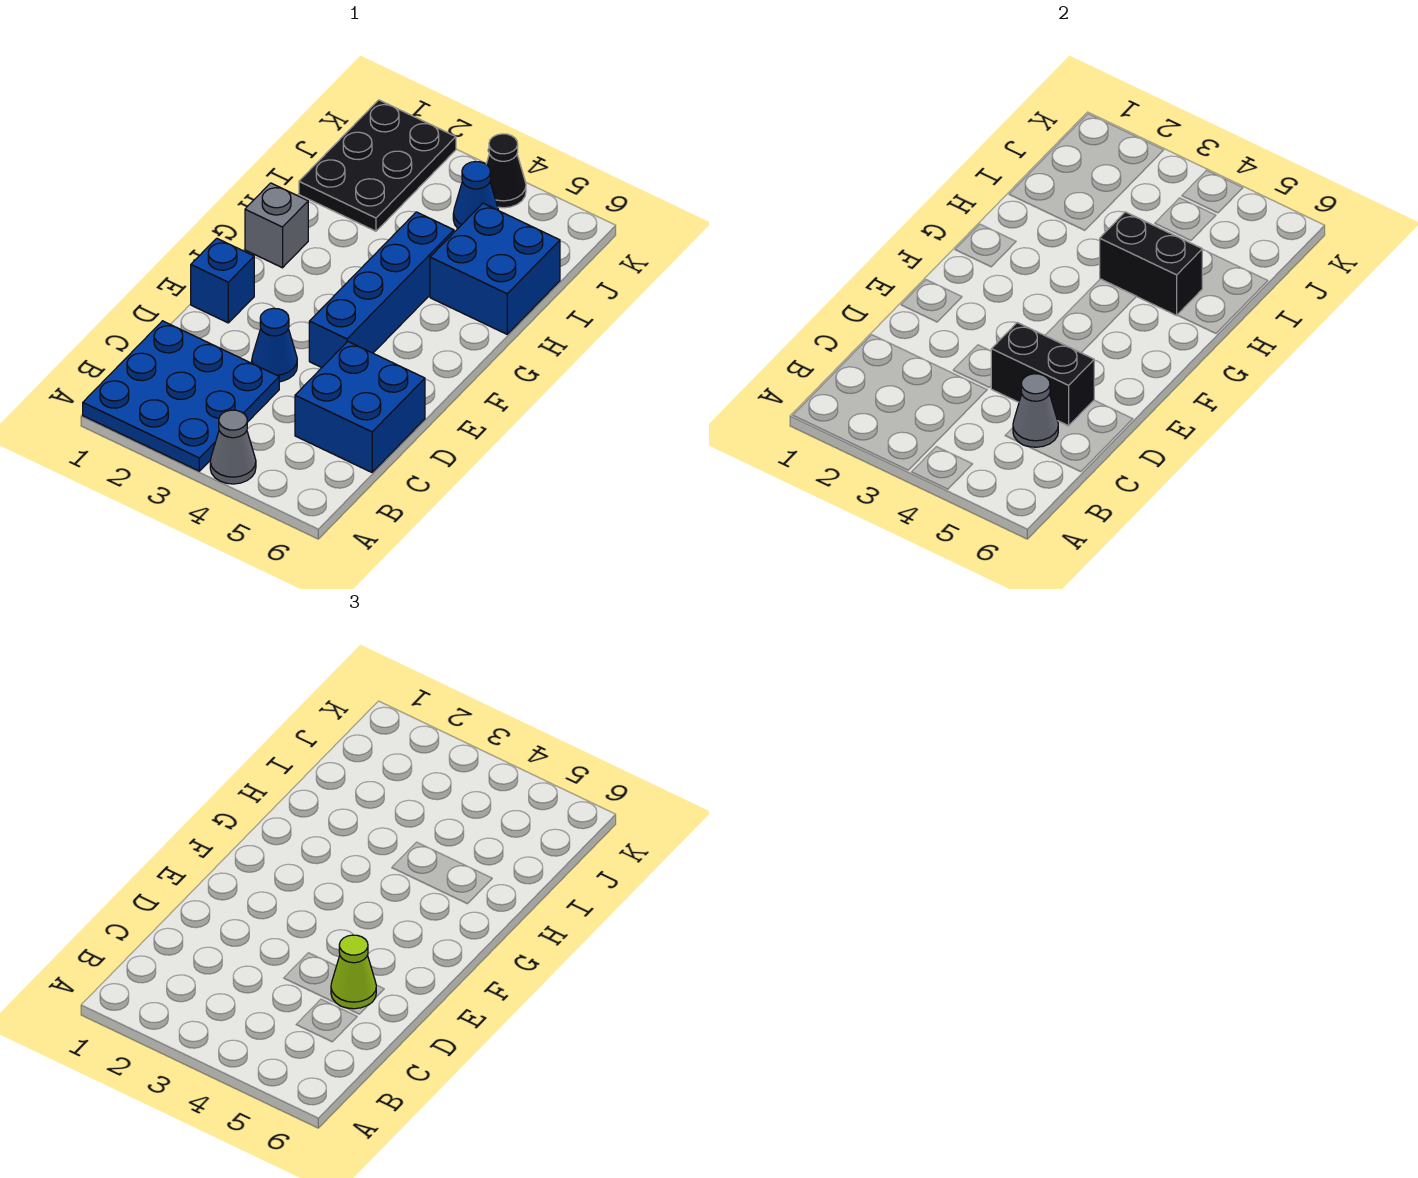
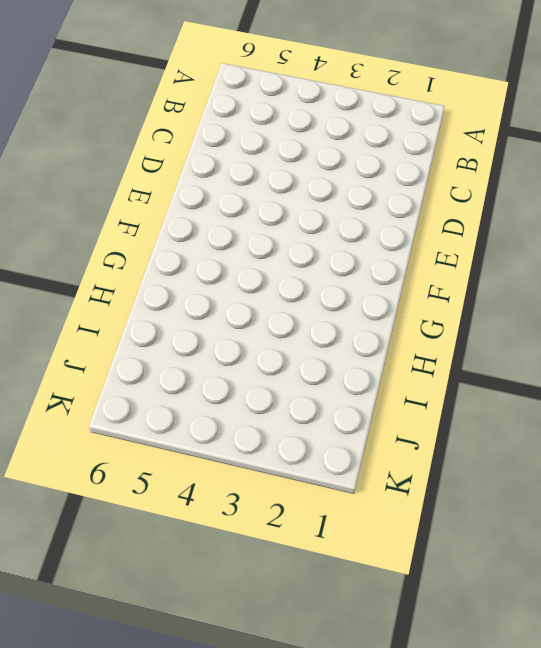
none -> blue plate A1:C3 level 1
none -> grey cone A4 level 1
none -> blue brick C5:D6 level 1

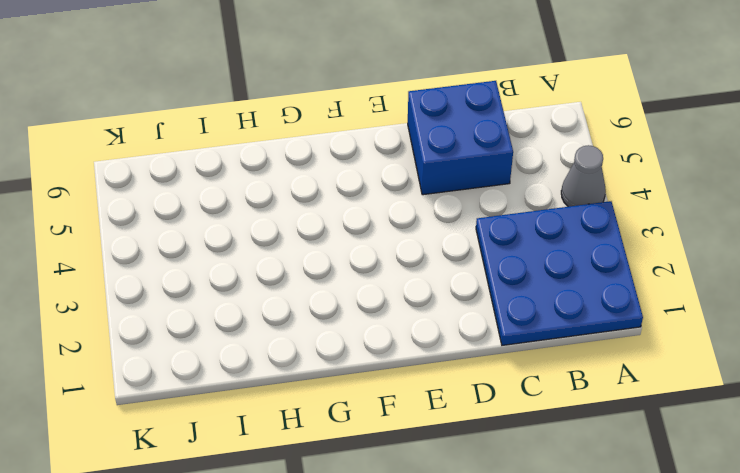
none -> blue cone D3 level 1
none -> blue brick E1 level 1
none -> blue brick E4:H4 level 1

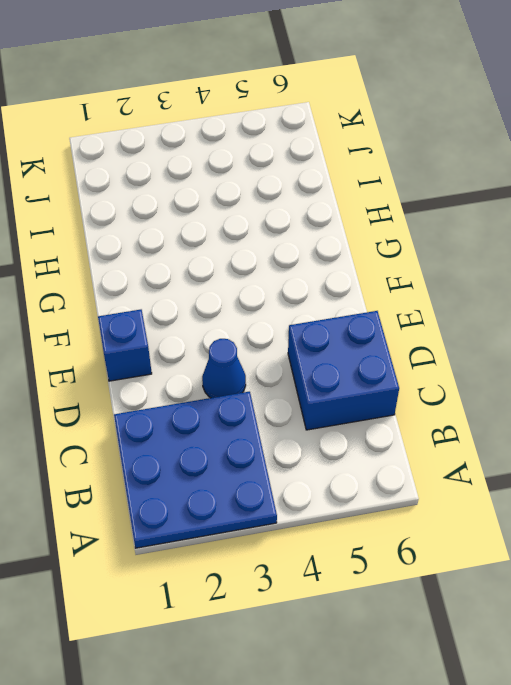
none -> grey cone A4 level 1
none -> blue brick E4:H4 level 1
none -> grey brick G1 level 1

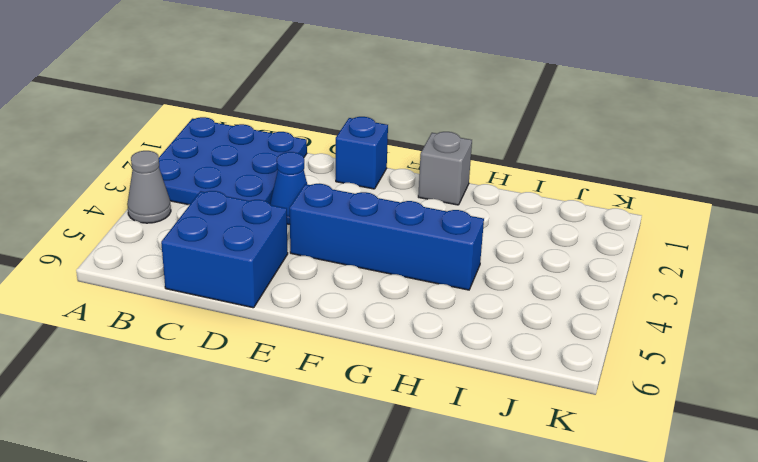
none -> blue brick H5:I6 level 1
none -> black plate I1:K2 level 1
none -> blue cone J4 level 1

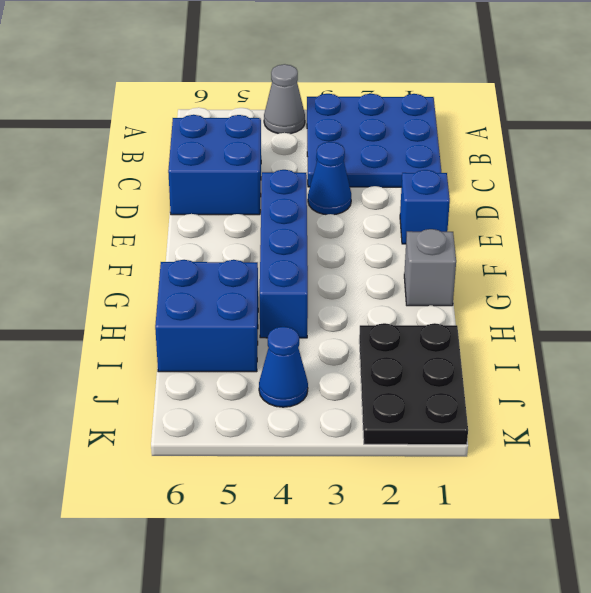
none -> black cone K4 level 1
none -> grey cone C5 level 2
none -> black brick D4:D5 level 2

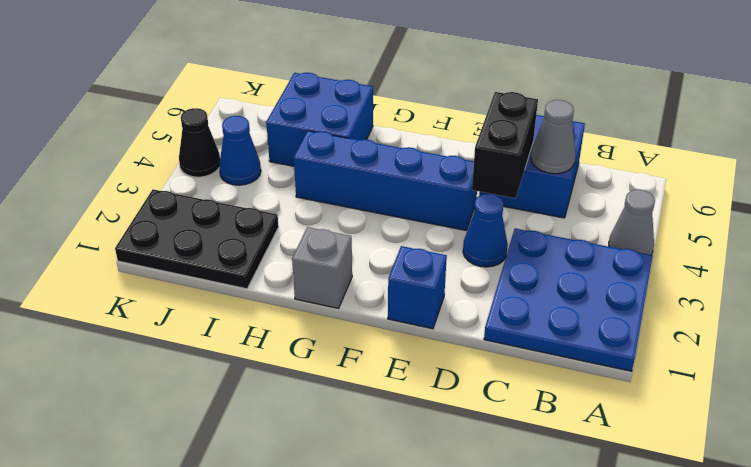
none -> black brick H4:H5 level 2
none -> lime cone D5 level 3

